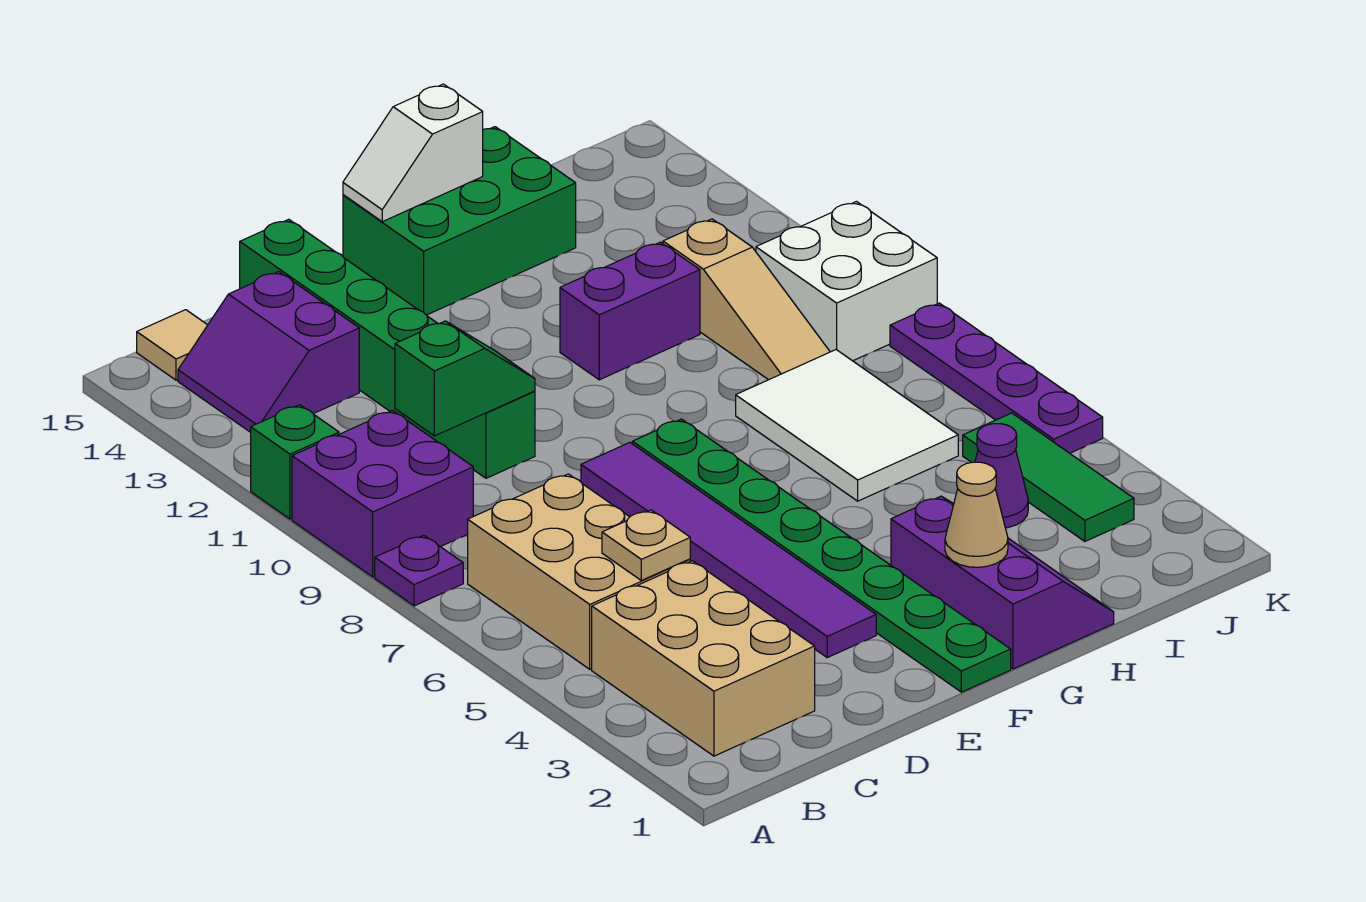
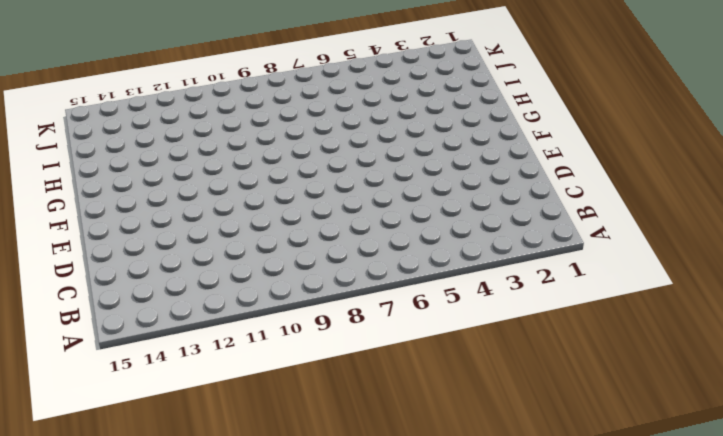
none -> purple plate A8 level 1
none -> purple brick A9:B10 level 1
none -> green brick A11 level 1

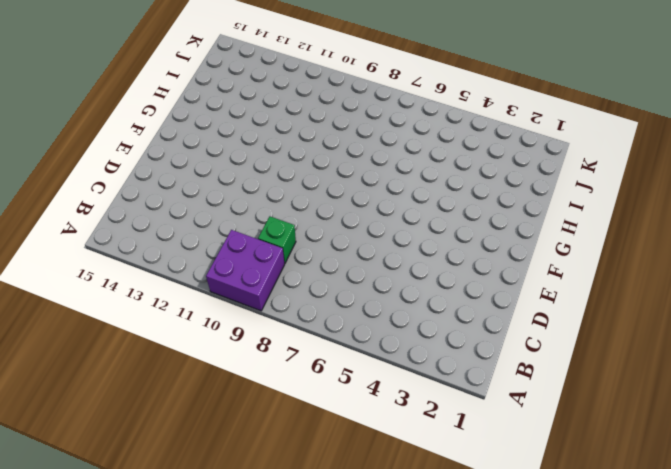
green brick C9 level 1 -> green brick A11 level 1
none -> purple plate A8 level 1
none -> tan brick B2:C4 level 1
none -> tan brick B5:C7 level 1

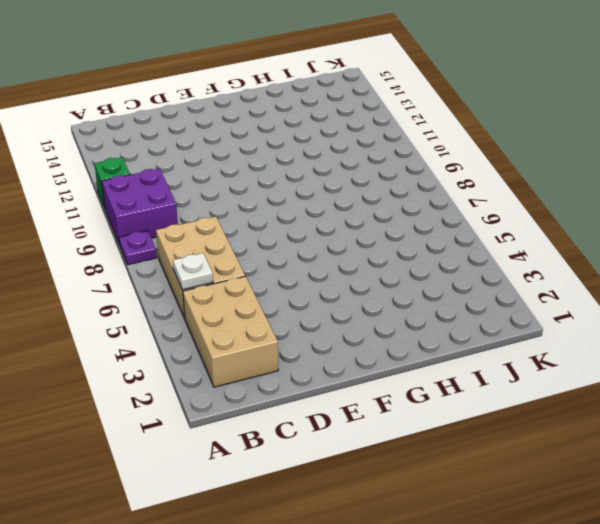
white plate B5 level 2 -> none
none -> purple slope B13:C14 level 1 top C
none -> tan tile B15 level 1
none -> green brick D10:D15 level 1

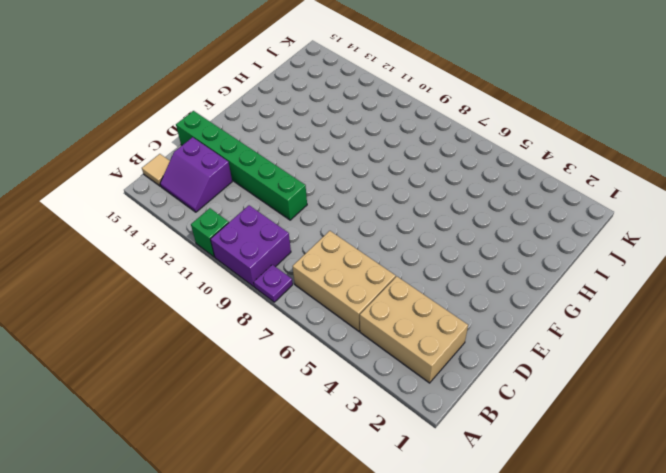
none -> purple tile E3:E8 level 1
none -> green plate F1:F8 level 1
none -> green brick F14:H15 level 1

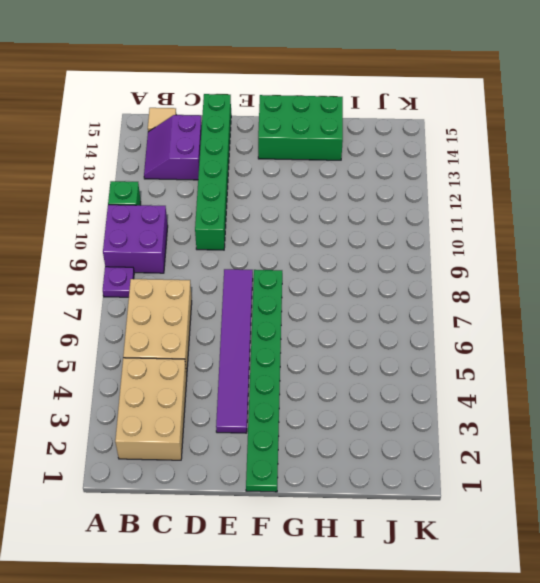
none -> purple slope G1:H3 level 1 top G
none -> purple brick G11:H11 level 1
none -> white tile H6:I8 level 1

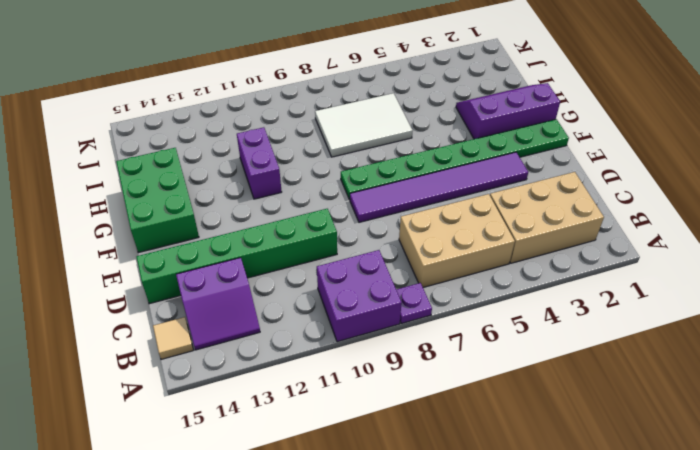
none -> green brick A11 level 1
none -> purple cone I4 level 1
none -> tan slope I9:I11 level 1 top 11

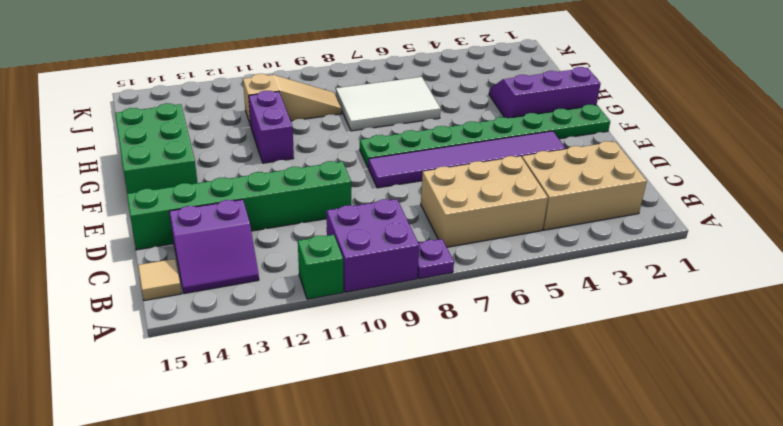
none -> purple cone I4 level 1
none -> green tile J3:J5 level 1
none -> white brick J9:K10 level 1

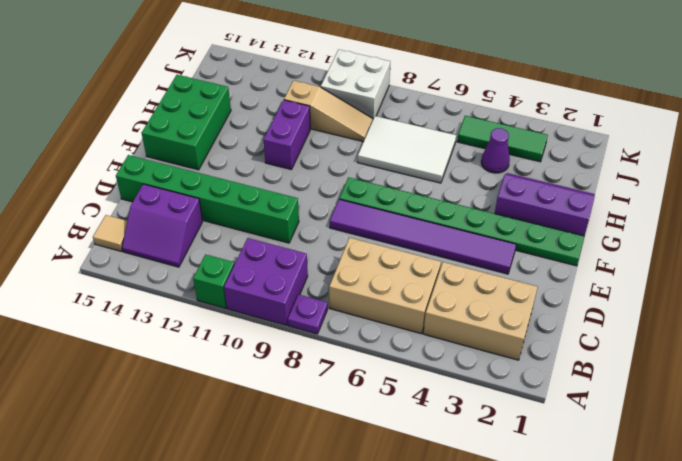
none -> purple plate K5:K8 level 1
none -> tan plate C5 level 2
none -> green slope C10:D10 level 2 top C

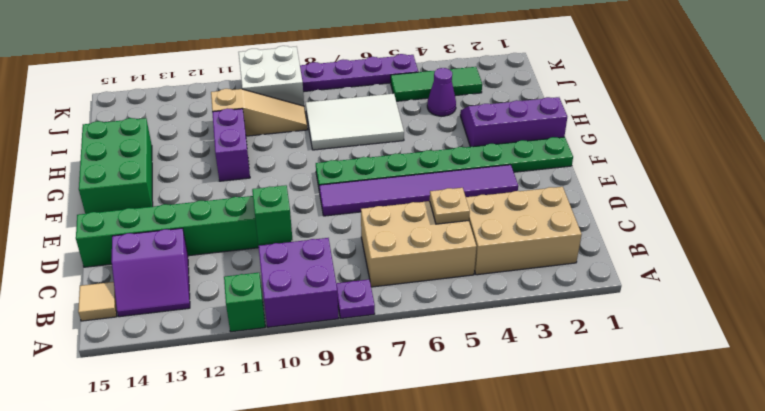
none -> white slope F15:G15 level 2 top G
none -> tan cone G2 level 2

